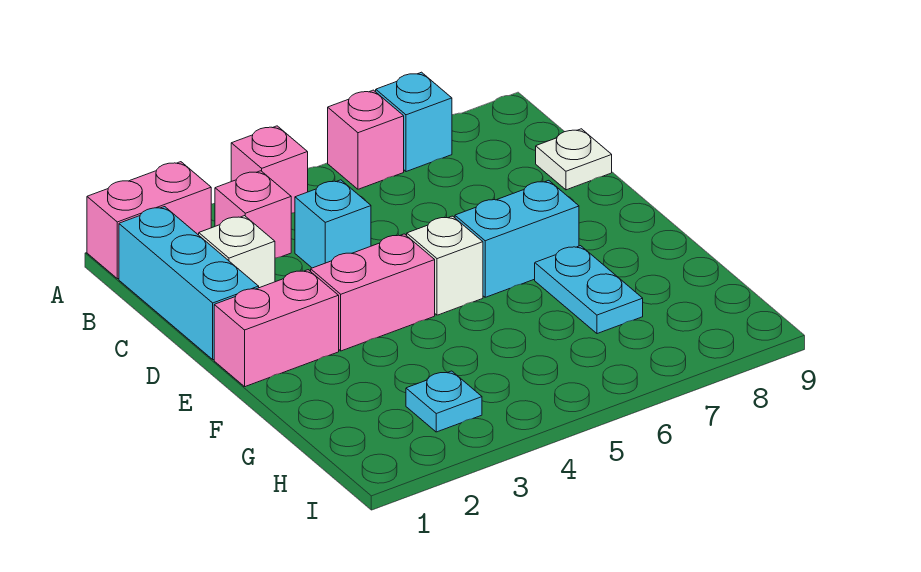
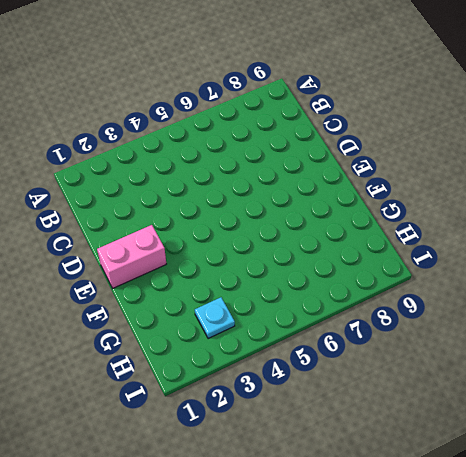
none -> pink brick A1:A2 level 1
none -> pink brick A4 level 1
none -> pink brick A6 level 1

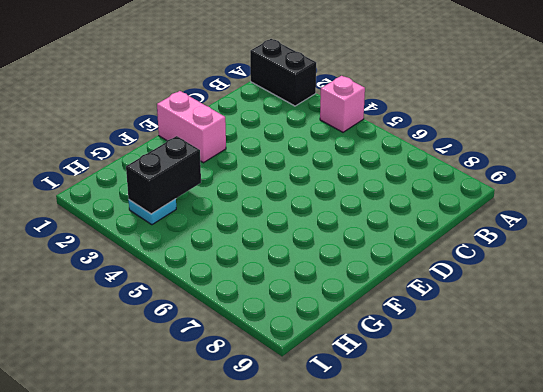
black brick A1:A2 level 1 -> pink brick A1:A2 level 1
black brick G3:H3 level 2 -> none
none -> pink brick A6 level 1
none -> cyan brick A7 level 1
none -> cyan brick B1:D1 level 1

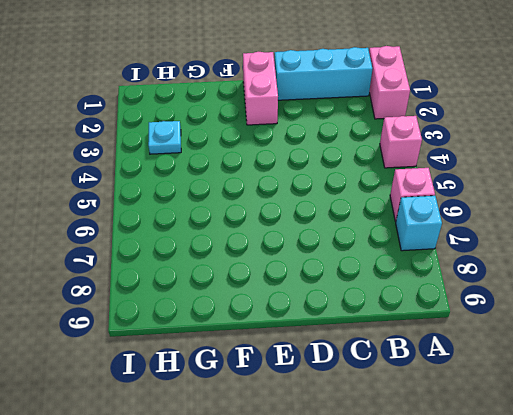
none -> pink brick B3 level 1
none -> white brick C2 level 1
none -> cyan brick C4 level 1

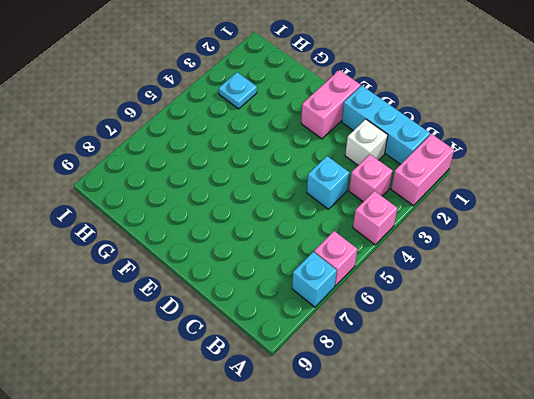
none -> white plate C9 level 1
none -> pink brick E3:E4 level 1
none -> white brick E5 level 1

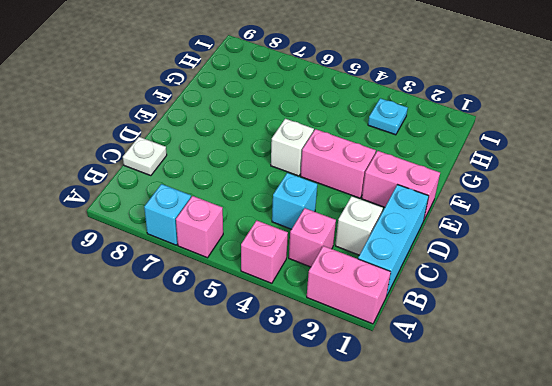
none -> cyan brick E6:E7 level 1
none -> cyan plate F7:G7 level 1

